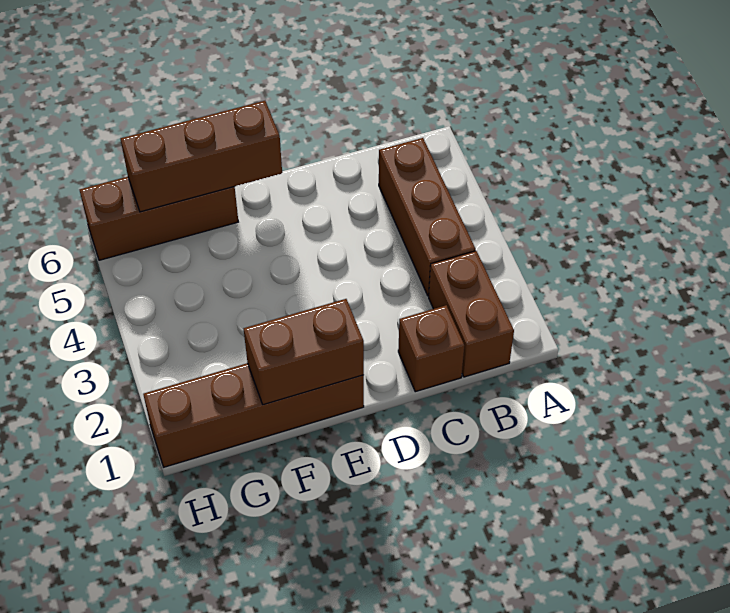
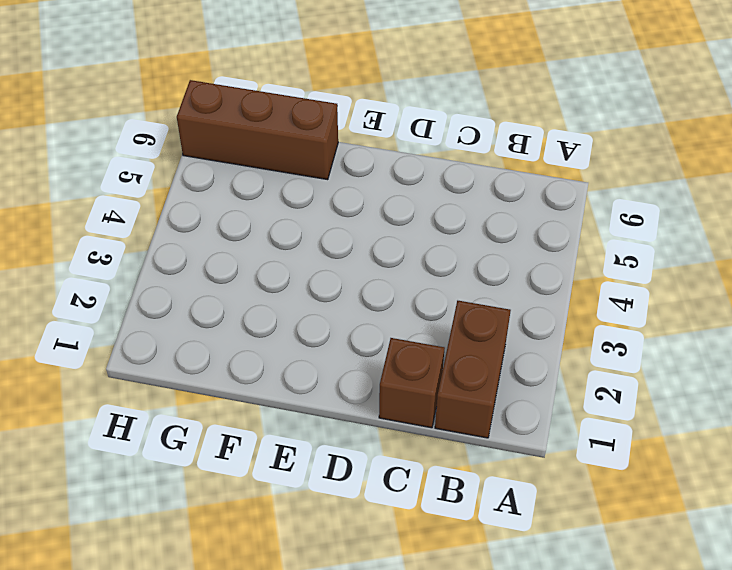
none -> brown brick B3:B5 level 1
none -> brown brick E1:H1 level 1

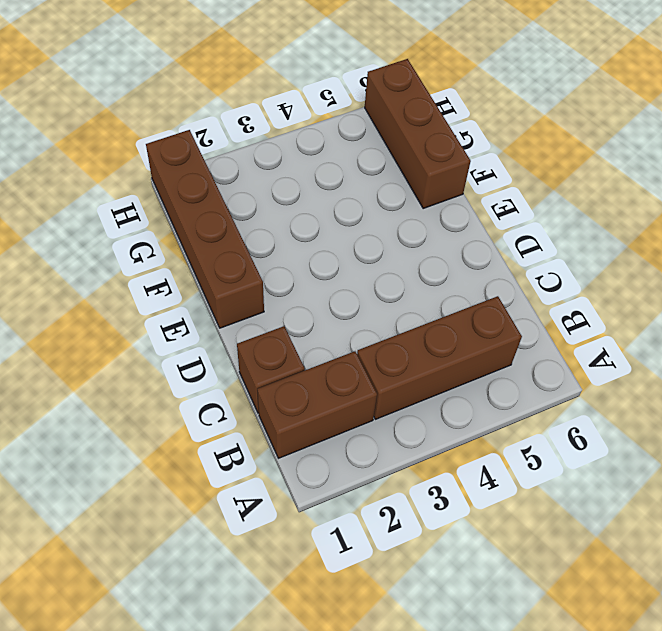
none -> brown brick E1:F1 level 2
none -> brown brick E6:G6 level 2

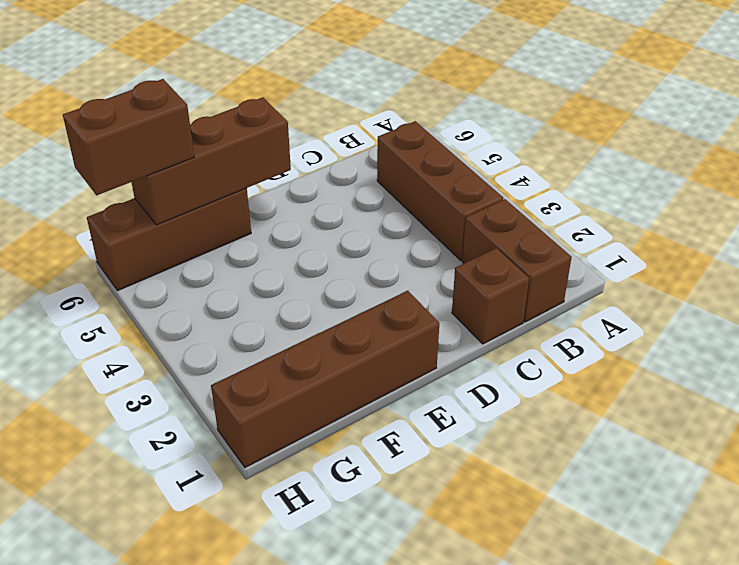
brown brick G6:H6 level 3 -> brown brick E1:F1 level 2

